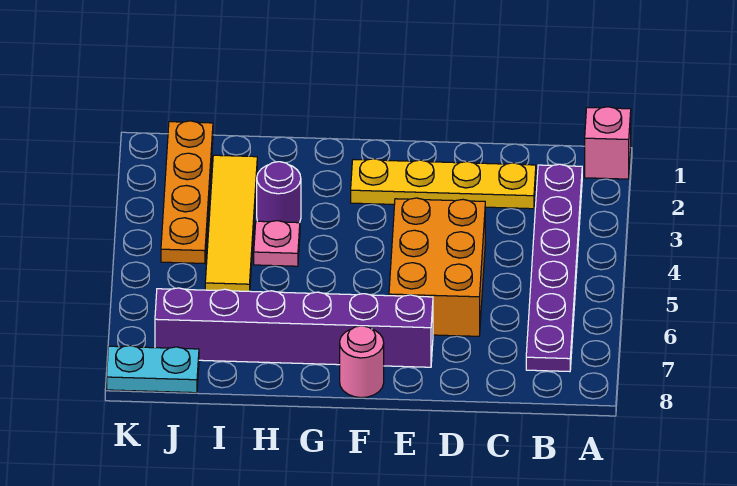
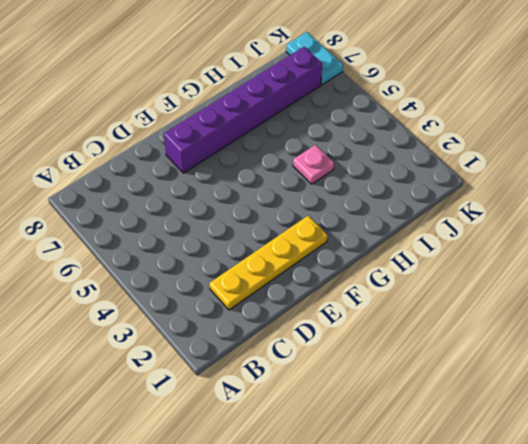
cyan plate K7:K8 level 1 -> cyan plate J8:K8 level 1
none -> pink brick A1 level 1
none -> purple plate B2:B7 level 1

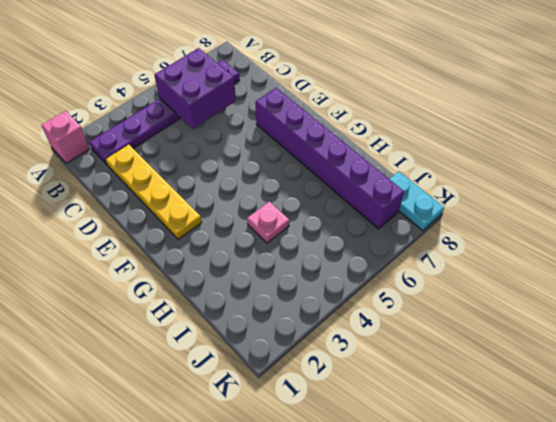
purple brick B5:C6 level 2 -> none
none -> orange brick D4:E6 level 1
none -> pink round brick F8 level 1

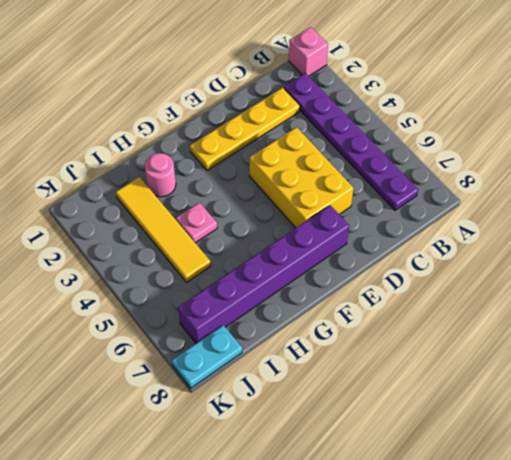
yellow brick D4:E6 level 1 -> orange brick D4:E6 level 1
pink round brick H2 level 1 -> pink round brick F8 level 1
none -> purple round brick H3 level 1
none -> orange plate J1:J4 level 1

